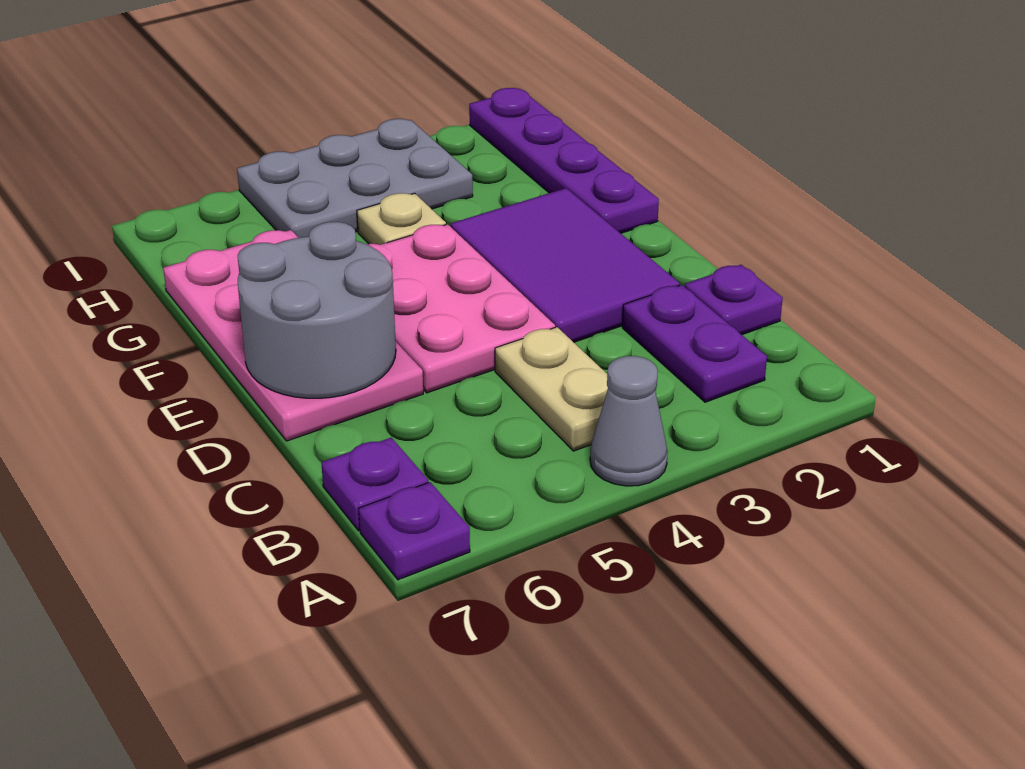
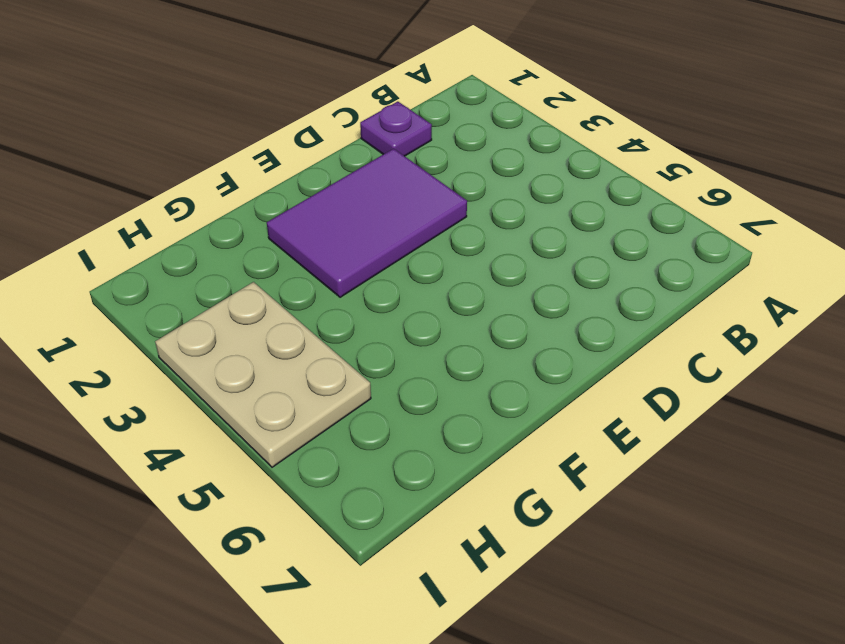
tan plate H3:I5 level 1 -> grey plate H3:I5 level 1
none -> grey cone A4 level 1
none -> purple plate A7 level 1
none -> purple plate B2:C2 level 1

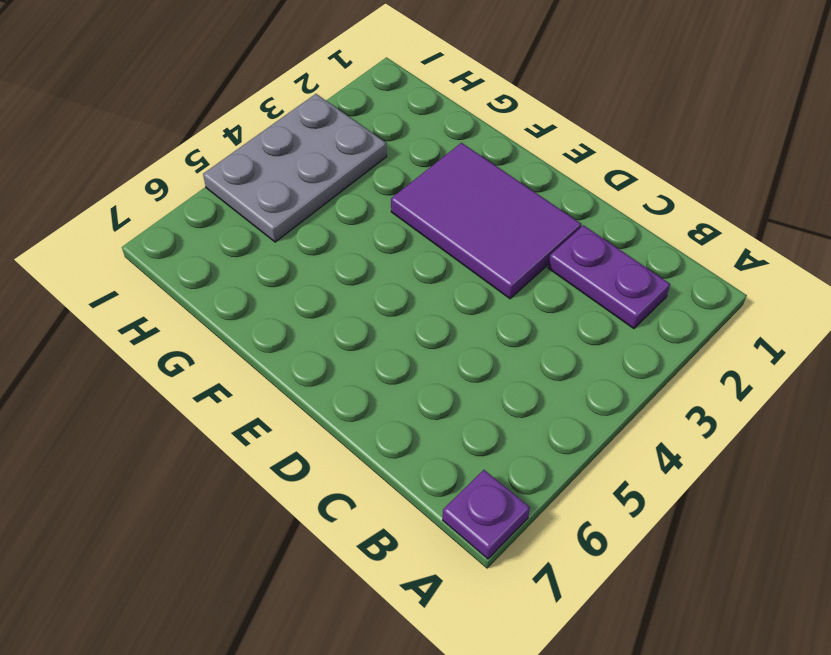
none -> grey cone A4 level 1
none -> tan plate B4:C4 level 1
none -> purple plate B7 level 1

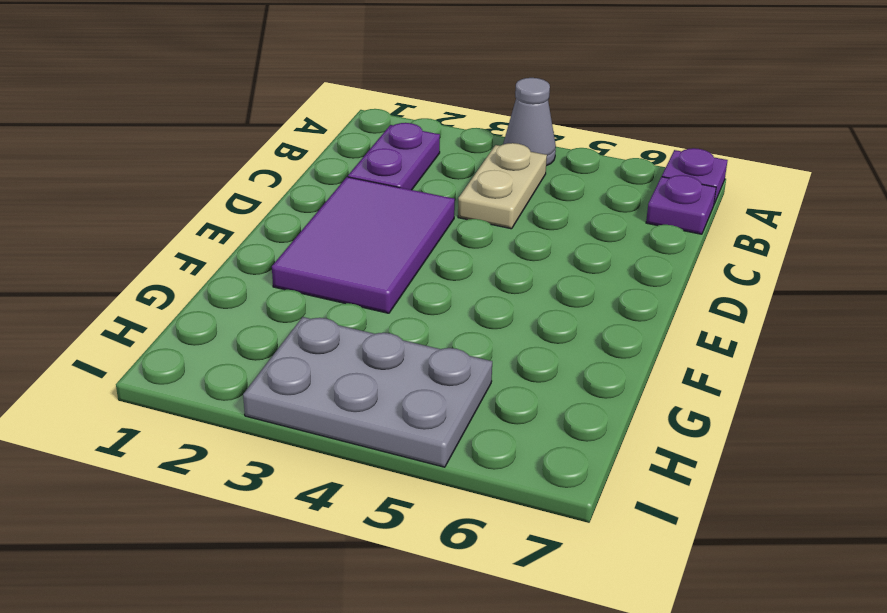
none -> purple plate C1 level 1
none -> pink plate D4:F5 level 1
none -> pink plate D6:G7 level 1

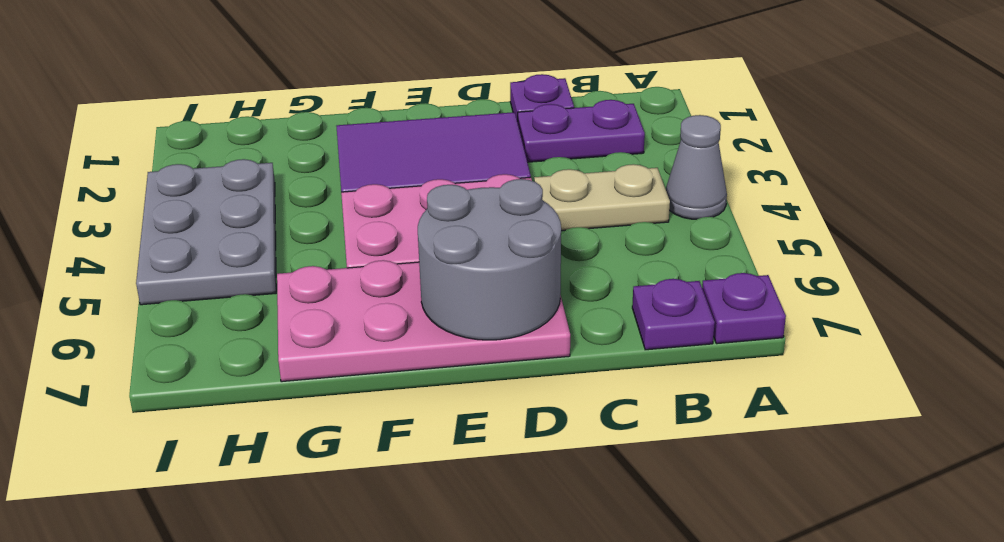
none -> purple plate F1:I1 level 1
none -> tan plate G4 level 1

